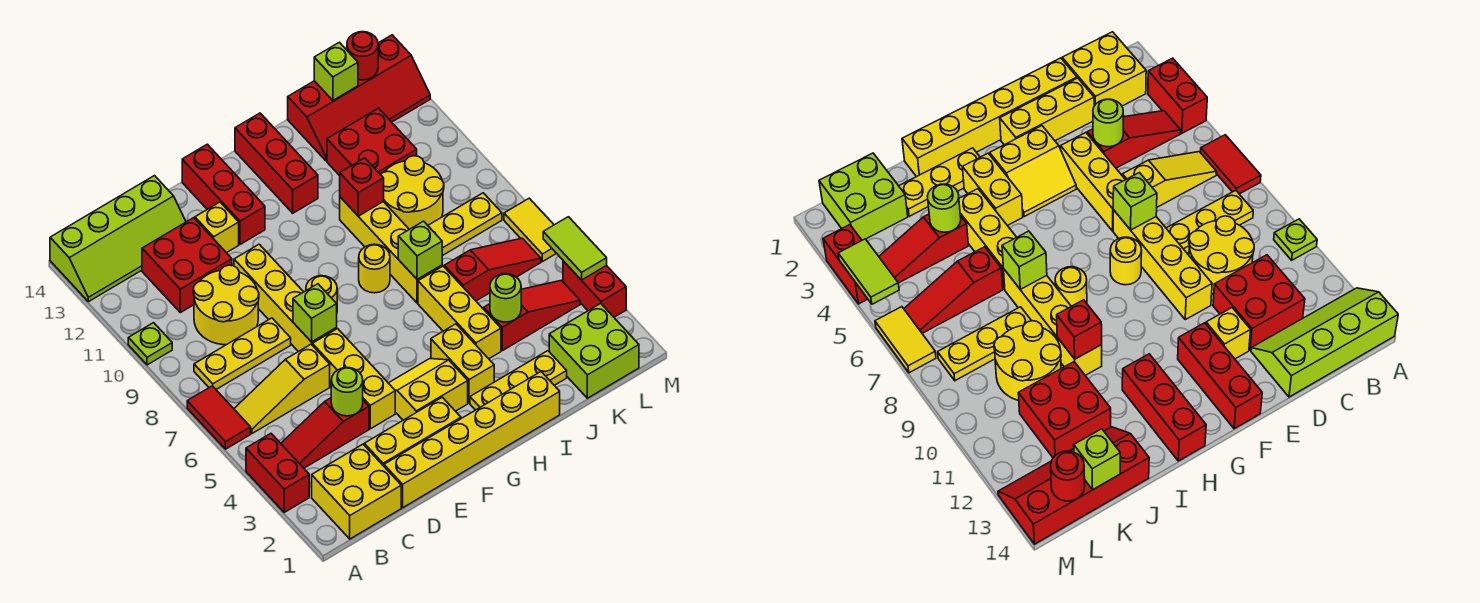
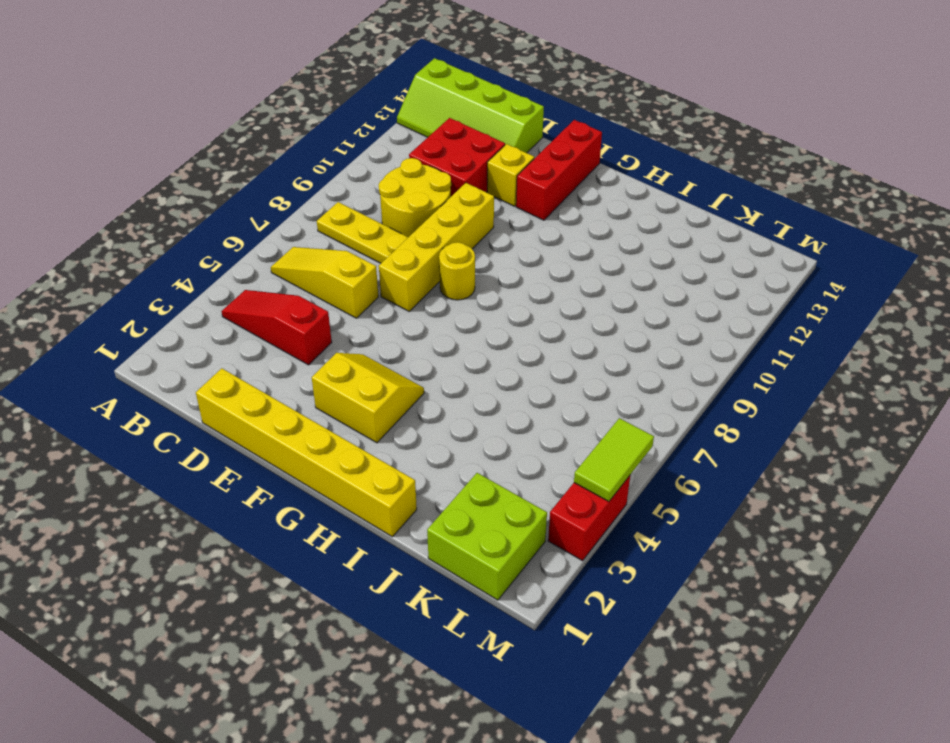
none -> red brick A3:A4 level 1
none -> red tile A6:A7 level 1
none -> lime plate A10 level 1
none -> yellow brick B1:C2 level 1

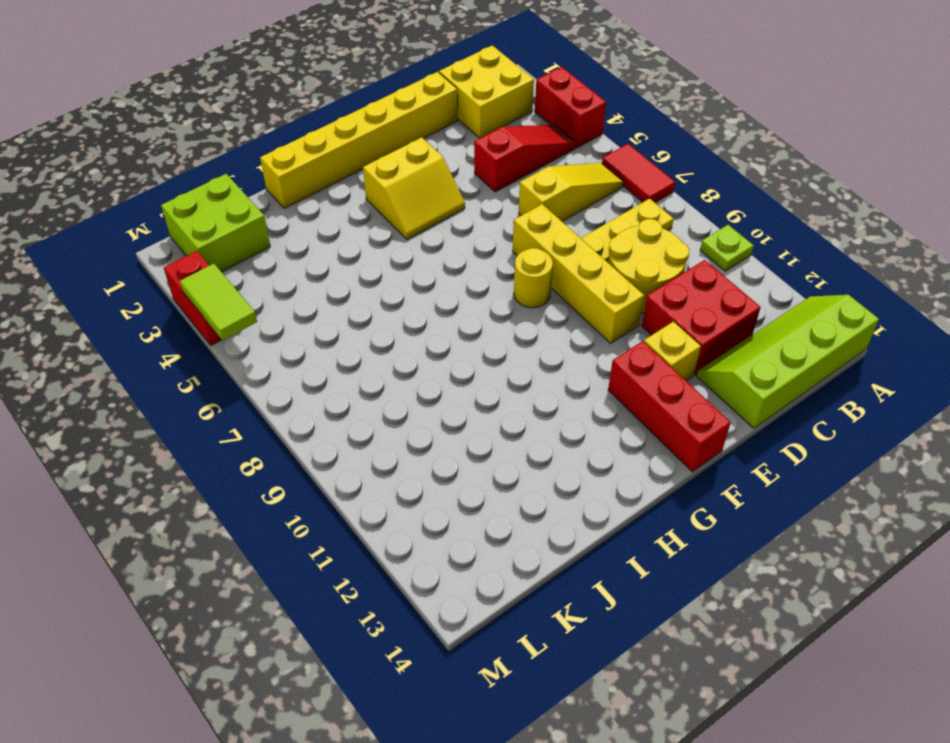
none -> yellow brick D2:F2 level 1
none -> yellow brick E4:E6 level 1
none -> yellow plate H2:J2 level 1
none -> yellow brick H3:H4 level 1

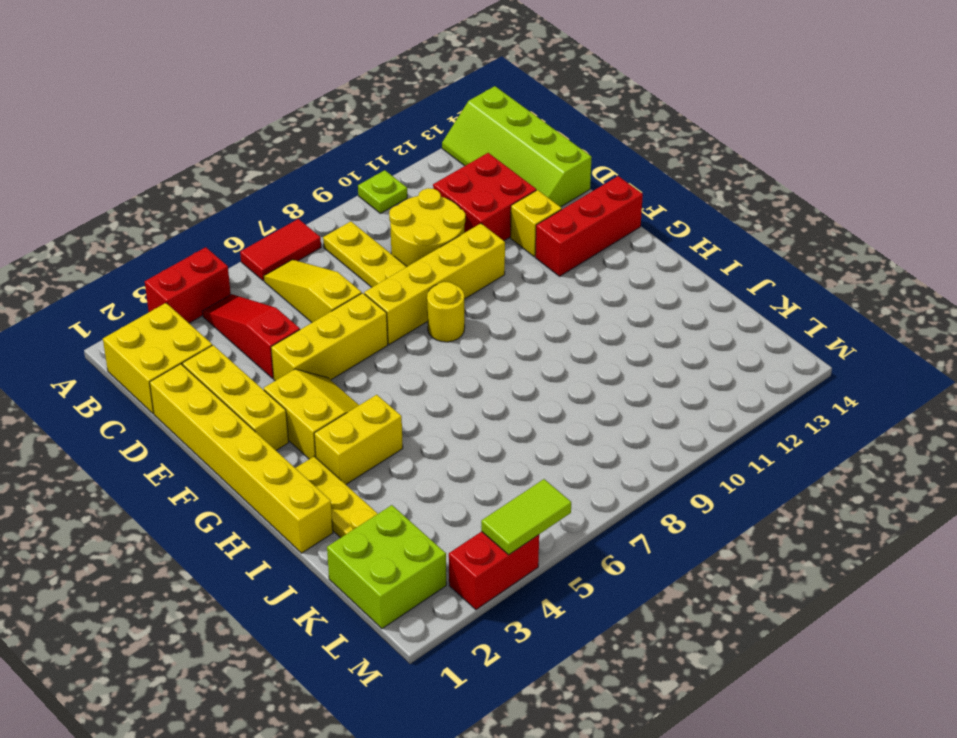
none -> yellow round brick H8 level 1
none -> red brick H12:H14 level 1
none -> yellow brick I4:I6 level 1
none -> yellow brick I7:I10 level 1

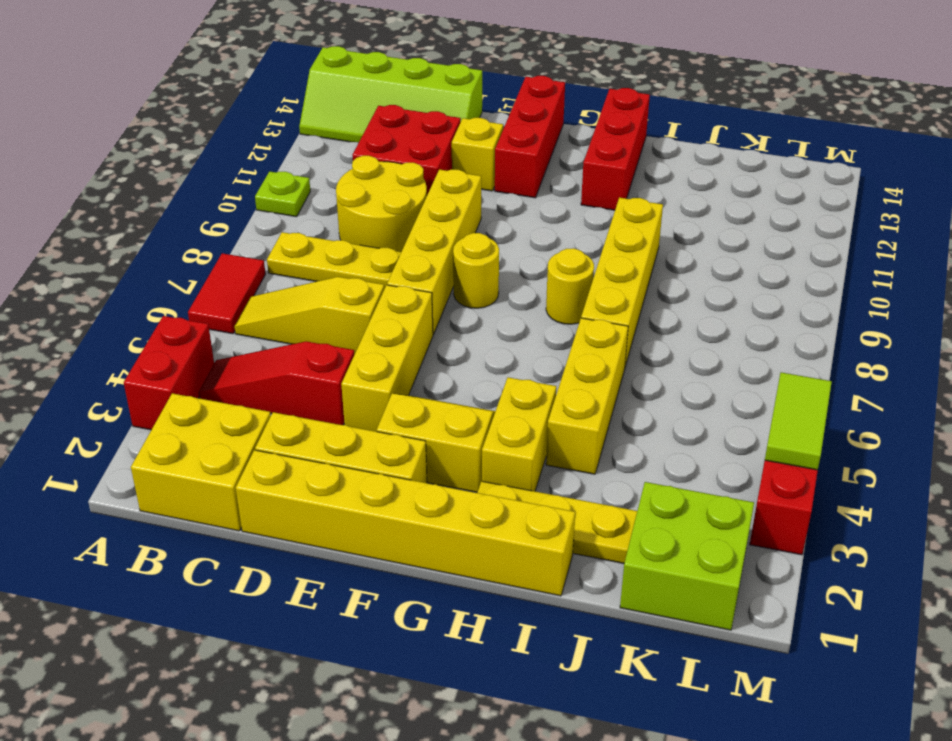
none -> red slope J4:L4 level 1 top J
none -> red slope J6:L6 level 1 top J
none -> yellow plate J8:L8 level 1
none -> yellow round brick J9:K10 level 1

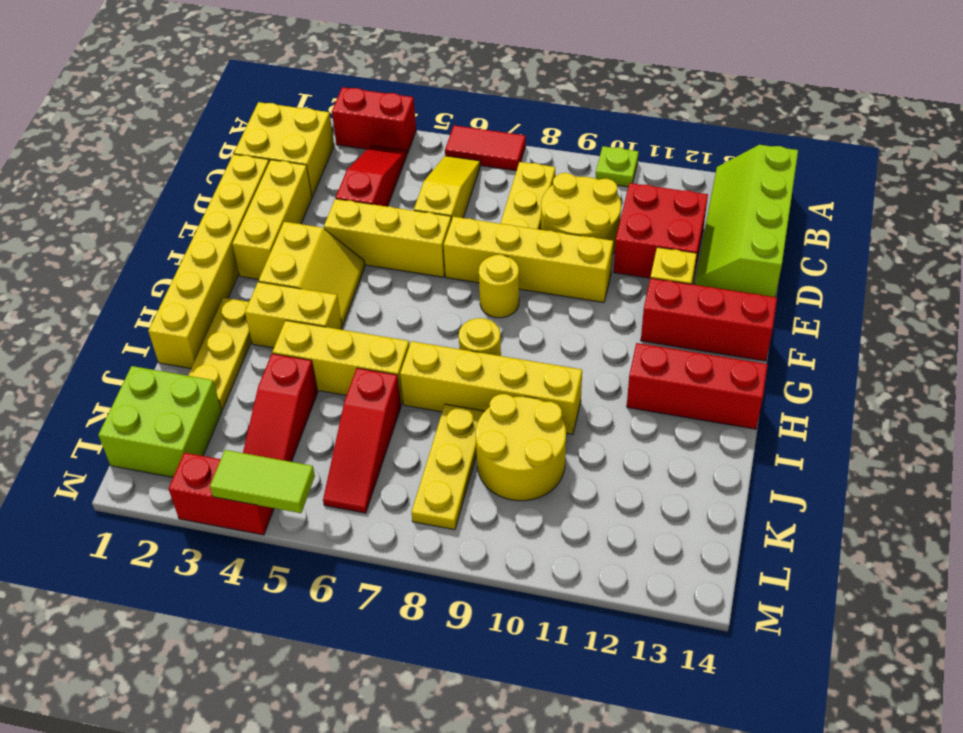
none -> red brick J11:K12 level 1
none -> red slope J13:M14 level 1 top 14
none -> yellow tile M6:M7 level 1
none -> lime round brick D4 level 2

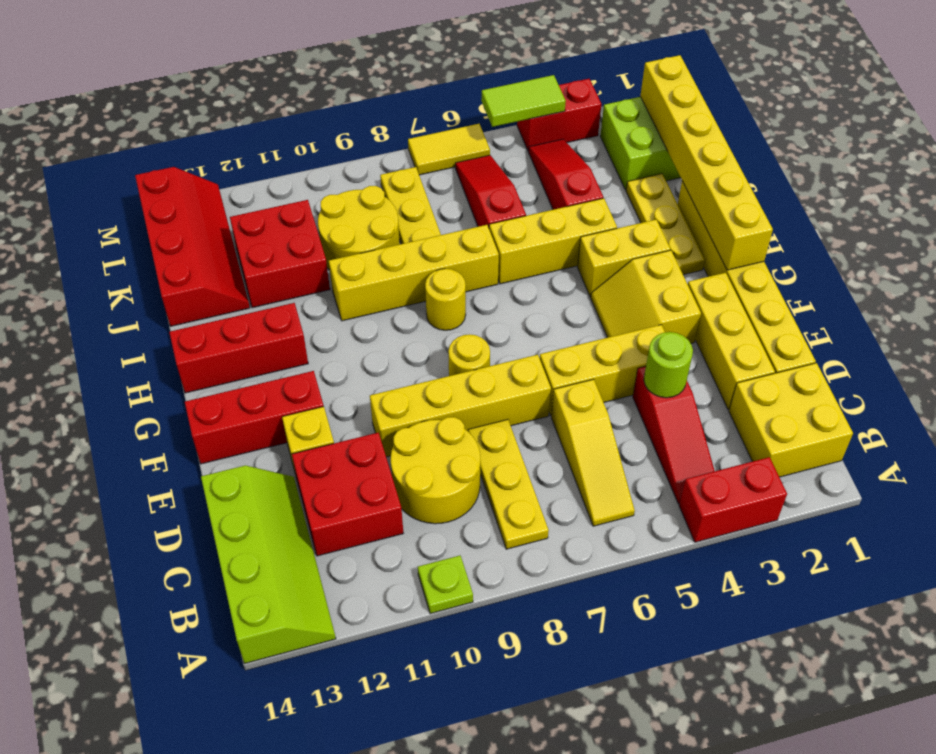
yellow brick G1:L1 level 2 -> none
none -> red tile A6:A7 level 1
none -> lime brick E7 level 2
none -> lime brick I7 level 2
none -> red brick I10 level 2

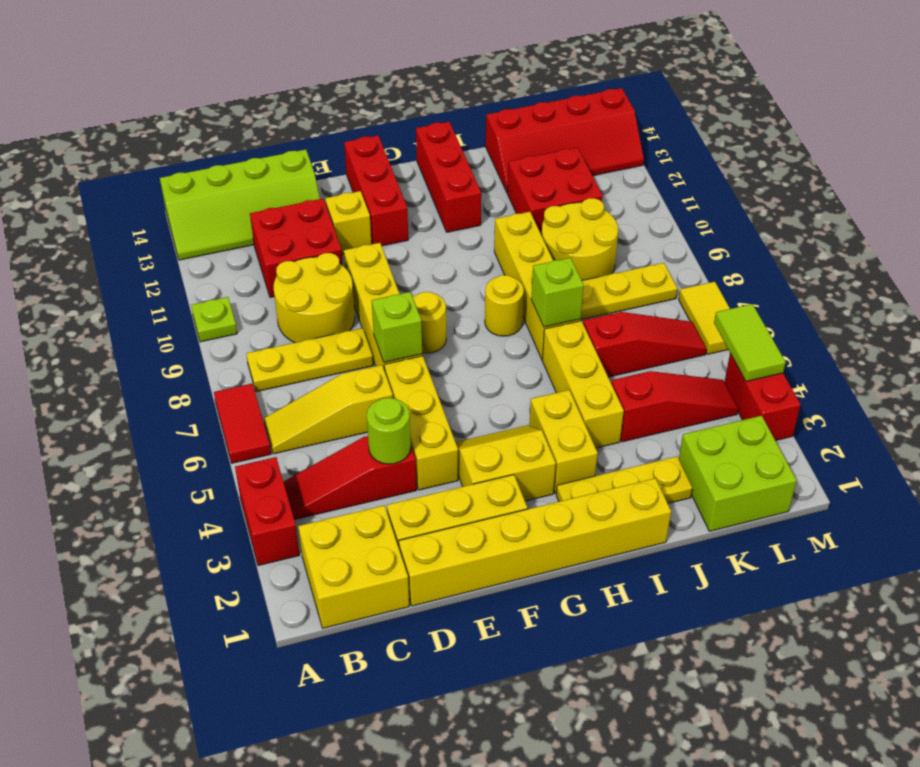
none -> red brick I10 level 2
none -> lime round brick J4 level 2
none -> lime brick K14 level 2
none -> red round brick L14 level 2

